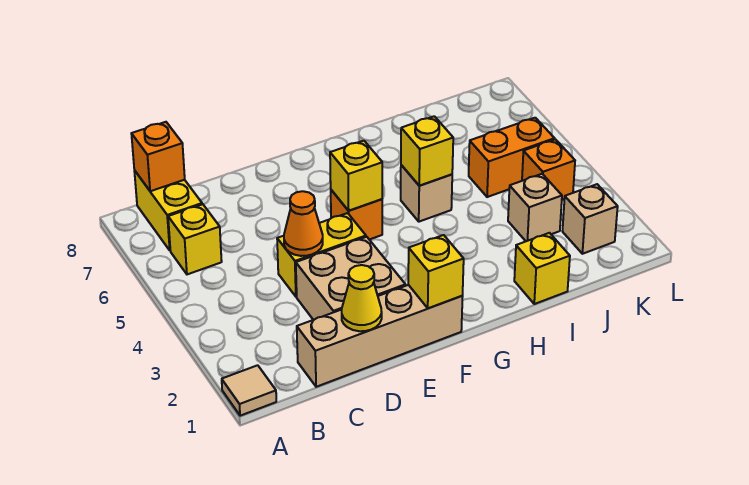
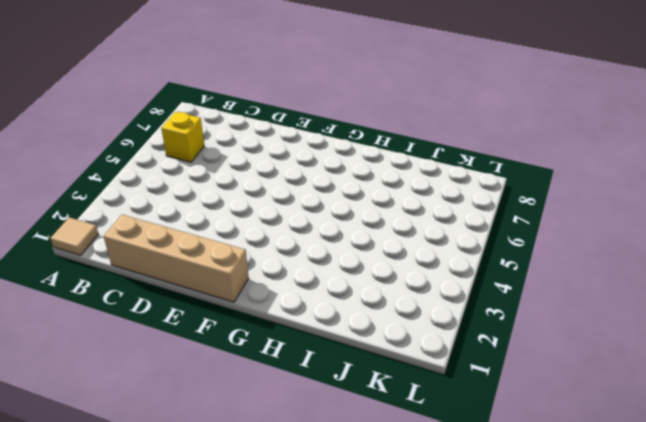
none -> yellow brick B7:B8 level 1
none -> tan brick D2:E3 level 1
none -> yellow brick D4:E4 level 1

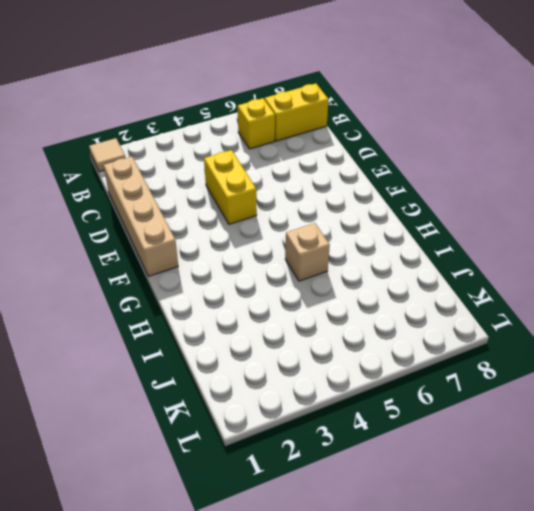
none -> tan brick D2:E3 level 1
none -> orange brick F5 level 1
none -> yellow brick I1 level 1

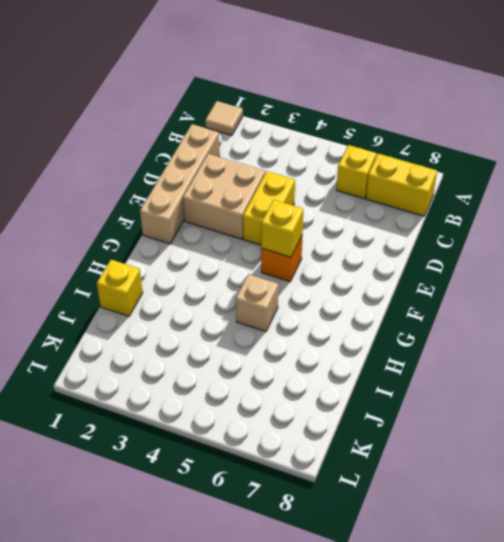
none -> tan brick J3 level 1
none -> orange brick J5:K5 level 1
none -> tan brick K2 level 1

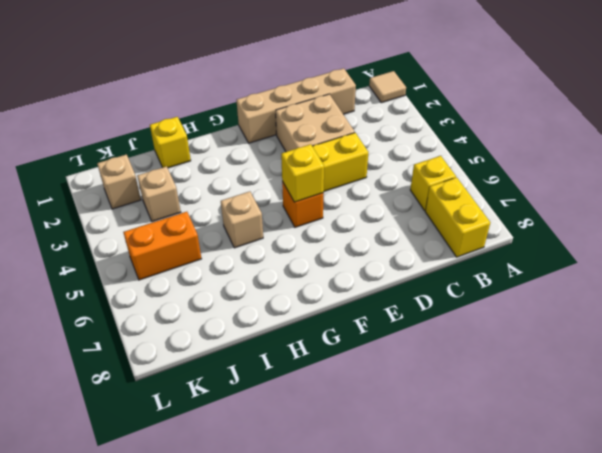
none -> orange brick K4 level 1
none -> orange brick B8 level 2
none -> yellow cone D1 level 2

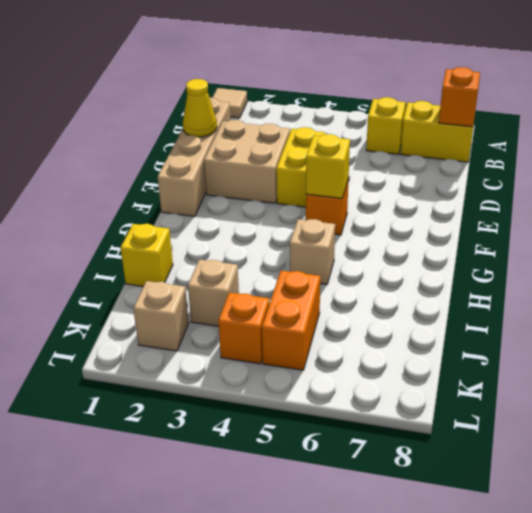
none -> orange cone D4 level 2
none -> yellow brick F1 level 2
none -> yellow brick H5 level 2

